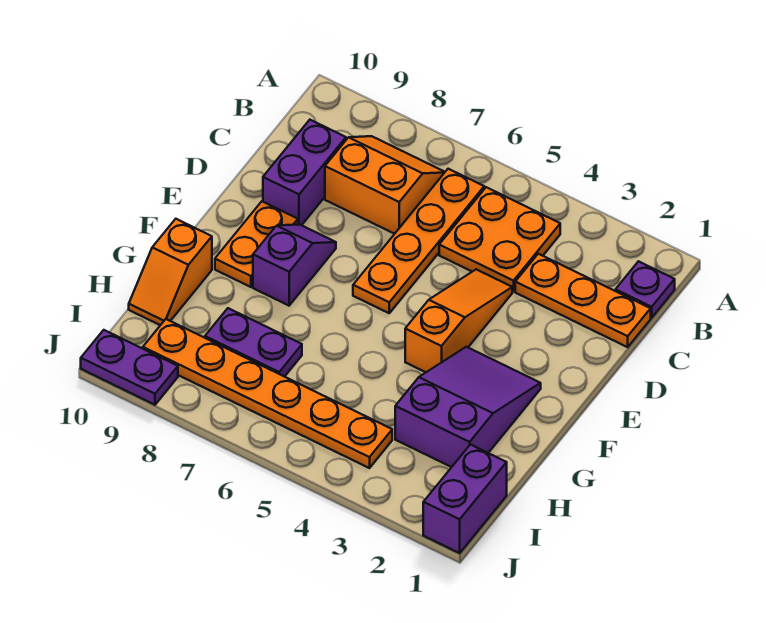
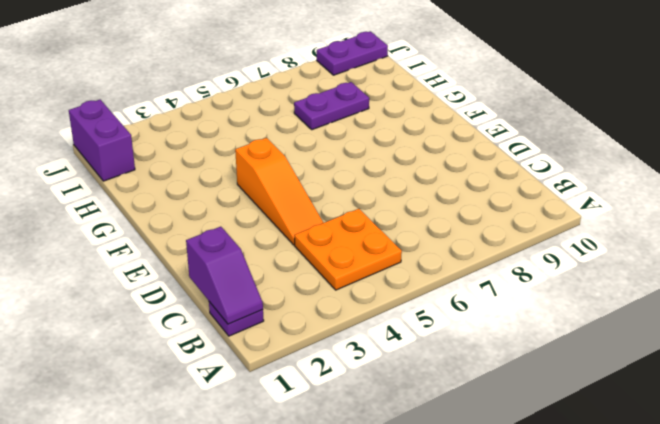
purple slope B1:C1 level 2 top C -> purple slope E8:F8 level 1 top F
none -> orange plate B6:E6 level 1
none -> orange slope B7:C8 level 1 top C
none -> orange plate C1:C3 level 1

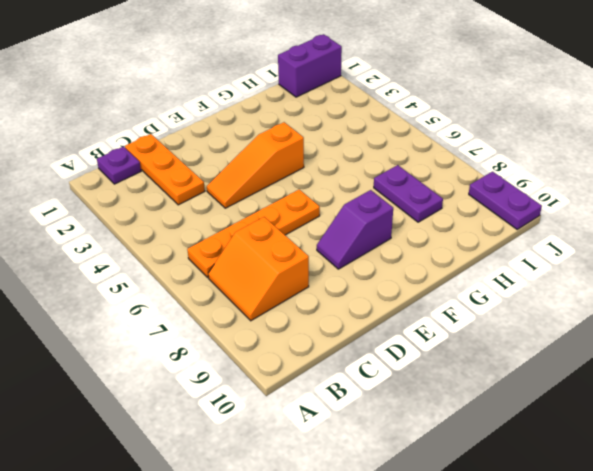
none -> orange plate B4:C5 level 1
none -> purple brick C9:D9 level 1
none -> orange plate E9:F9 level 1

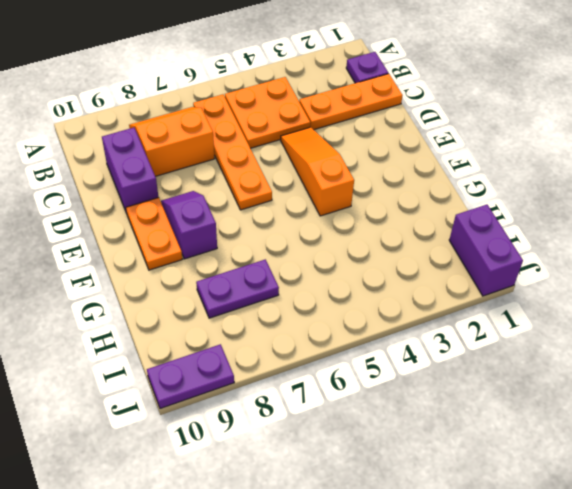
none -> purple slope F2:H3 level 1 top H
none -> orange slope G10:H10 level 1 top G
none -> orange plate I4:I9 level 1

